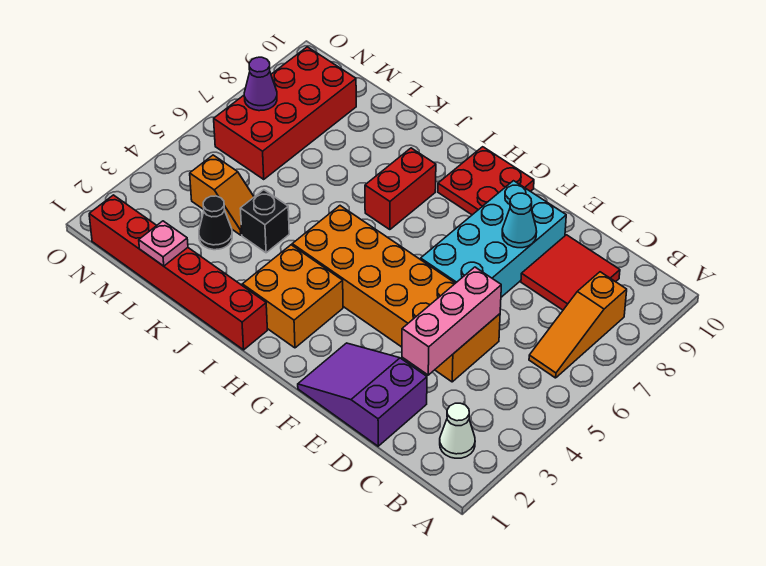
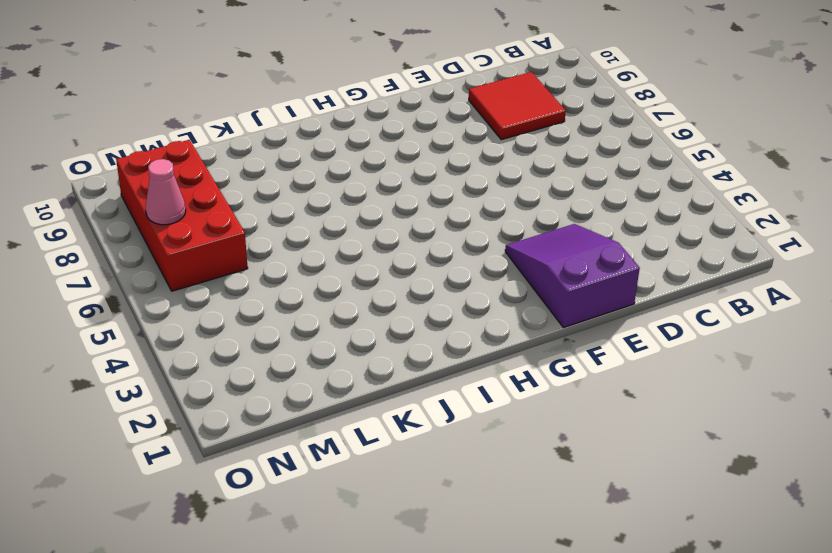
purple slope E1:F3 level 1 top 1 -> purple slope D1:F2 level 1 top D
pink cone N7 level 2 -> purple cone N7 level 2
none -> white cone B2 level 1
none -> orange slope B6:B8 level 1 top 8
none -> orange brick D4:I5 level 1

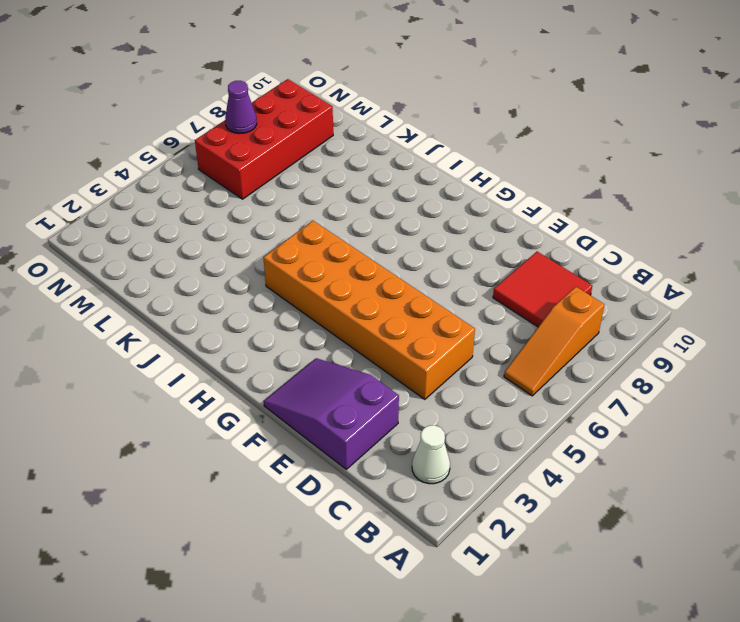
none -> cyan brick E6:F9 level 1
none -> red plate G9:H10 level 1
none -> orange brick H2:I3 level 1

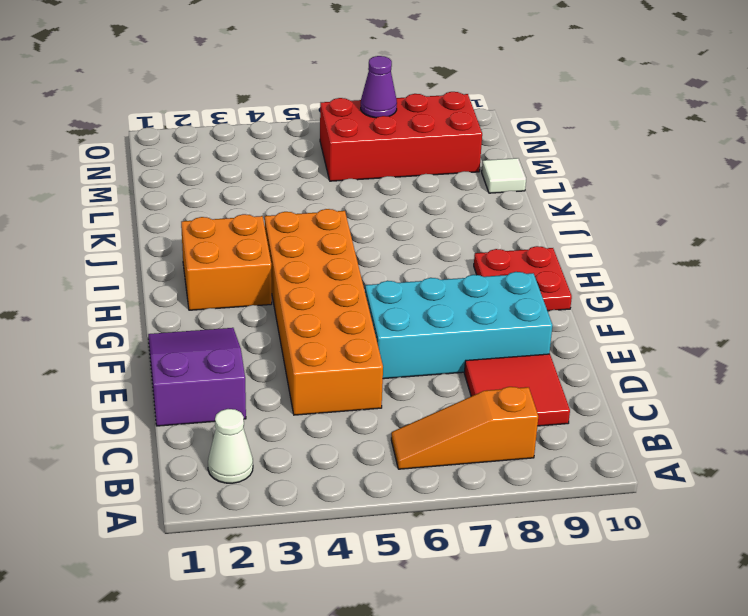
white tile L10 level 1 -> none
none -> red brick I1:N1 level 1
none -> red brick I7:I8 level 1
none -> black brick K4 level 1

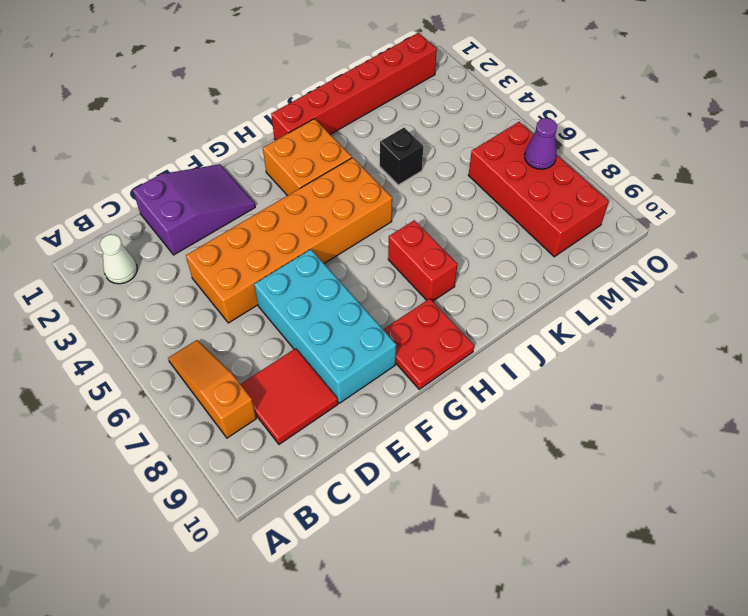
none -> black cone L3 level 1
none -> orange slope L4:M4 level 1 top M
none -> pink brick D3:D5 level 2

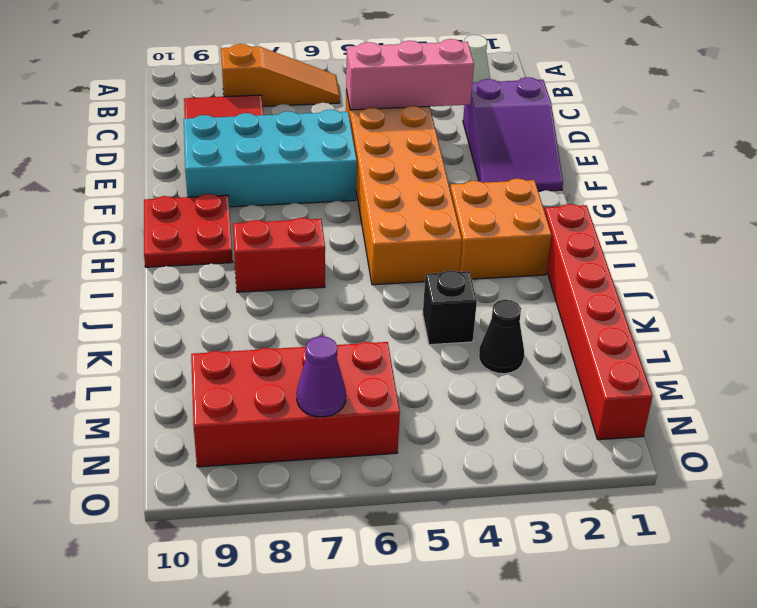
none -> orange slope L4:M4 level 1 top M
none -> cyan cone E8 level 2
none -> pink plate L1 level 2

